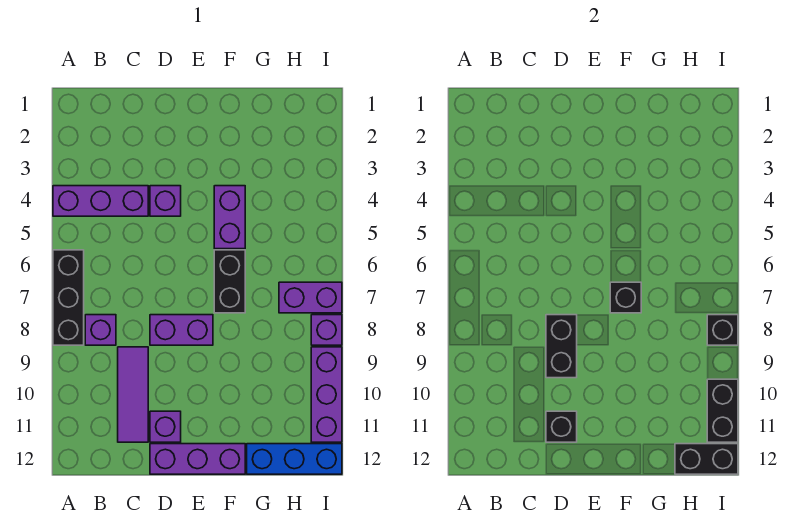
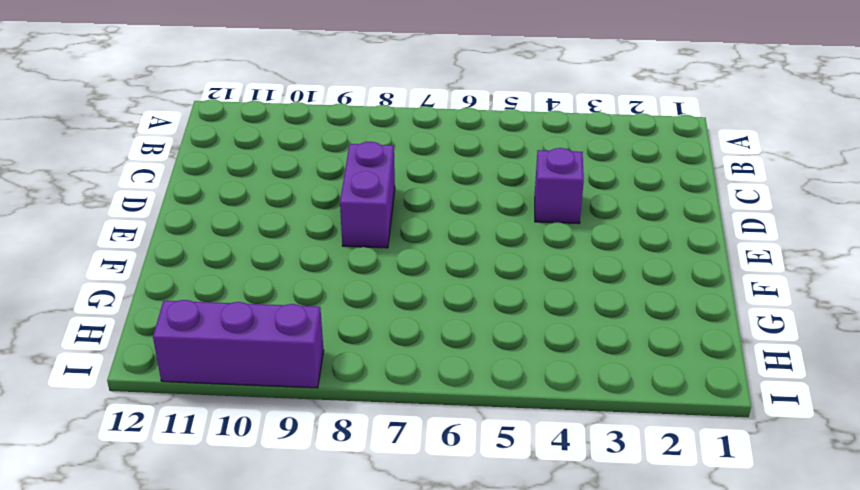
none -> purple brick A4:C4 level 1
none -> black brick A6:A8 level 1
none -> purple brick B8 level 1

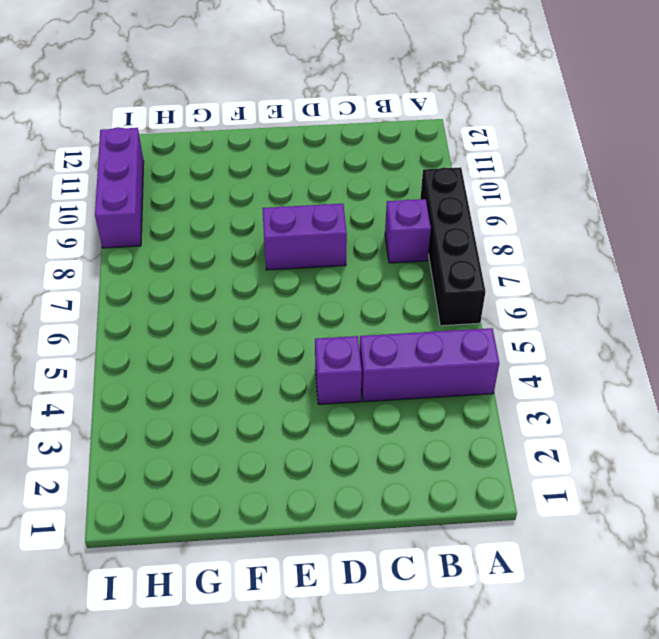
black brick A6:A9 level 1 -> black brick A6:A8 level 1
none -> purple tile C9:C11 level 1
none -> purple brick D11 level 1
none -> purple brick D12:F12 level 1

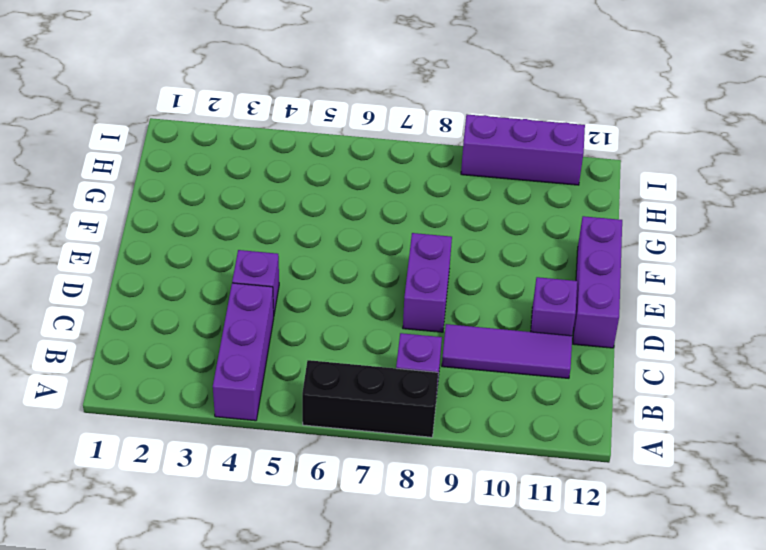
none -> purple brick F4:F5 level 1
none -> black brick F6:F7 level 1
none -> blue brick G12:I12 level 1

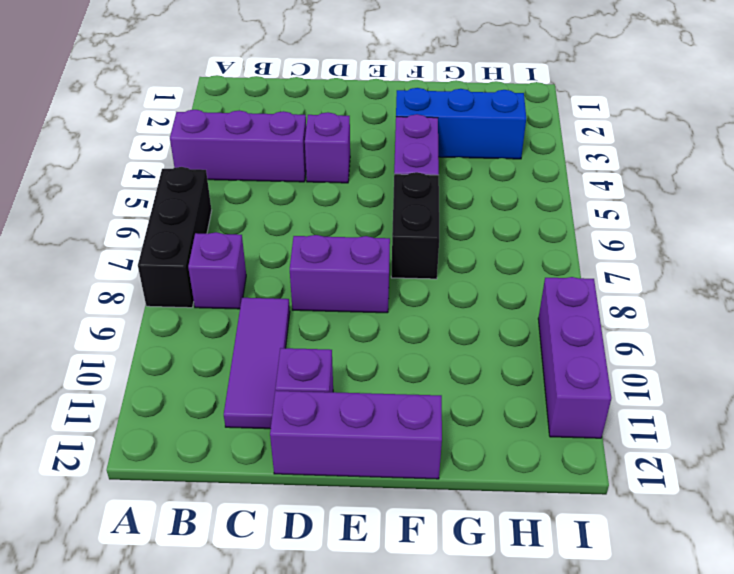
blue brick F3:H3 level 1 -> blue brick G12:I12 level 1
none -> purple brick H7:I7 level 1
none -> purple brick I8 level 1
none -> black brick D8:D9 level 2

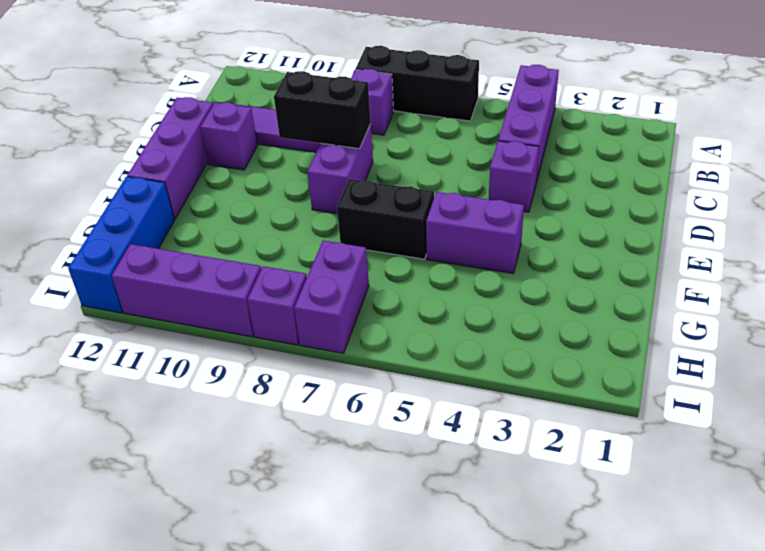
none -> black brick D11 level 2
none -> black brick F7 level 2
none -> black brick H12:I12 level 2

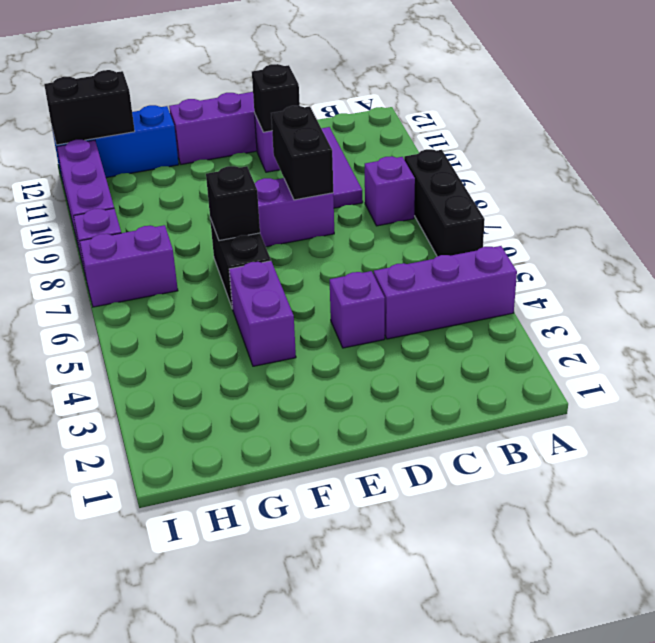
none -> black brick I8 level 2
none -> black brick I10:I11 level 2

